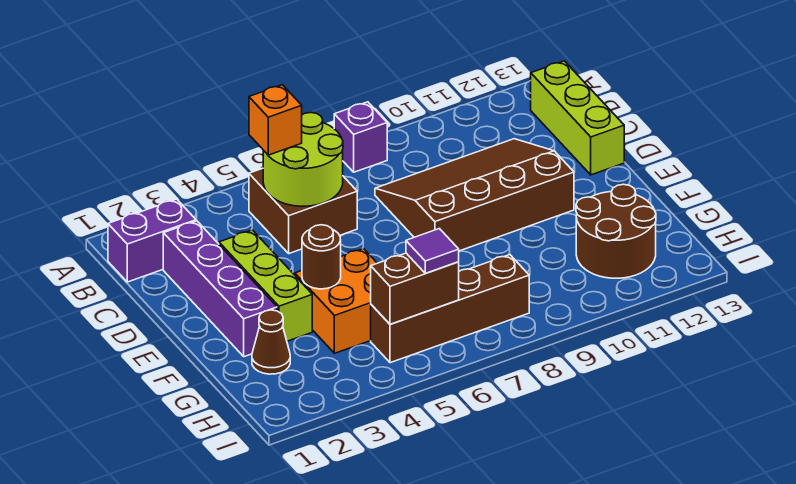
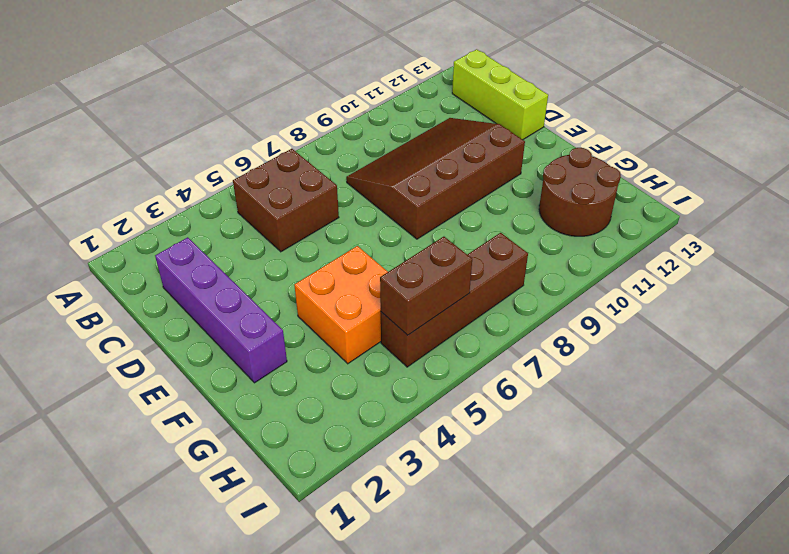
none -> purple brick A8 level 1
none -> purple brick B1:B2 level 1
none -> lime brick D3:F3 level 1

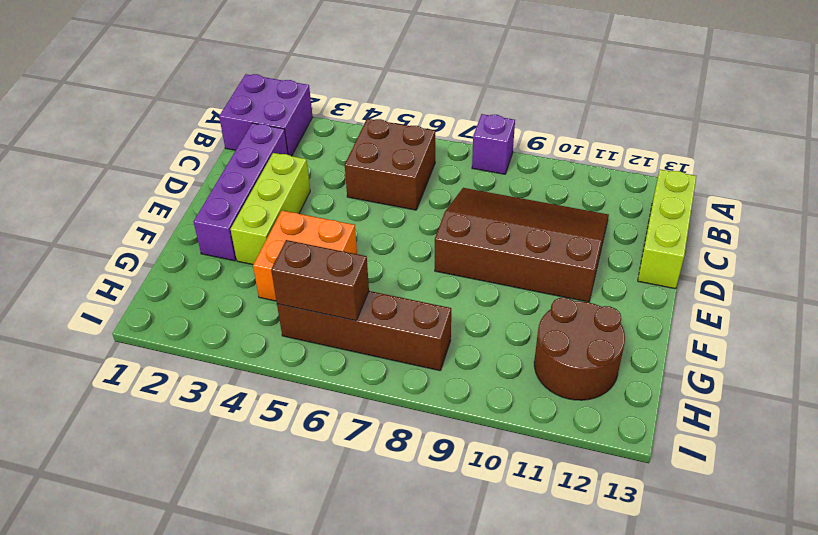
purple brick A1:B2 level 1 -> purple brick B1:B2 level 1
none -> brown cone G2 level 1
none -> lime round brick B5:C6 level 2
none -> brown round brick F4 level 2

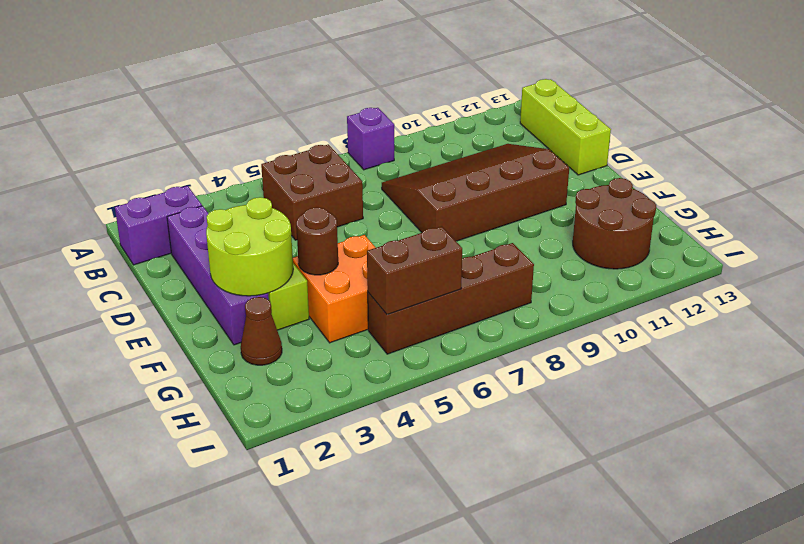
lime round brick E2:F3 level 2 -> lime round brick B5:C6 level 2
none -> orange brick B5 level 3
none -> purple tile H6 level 3

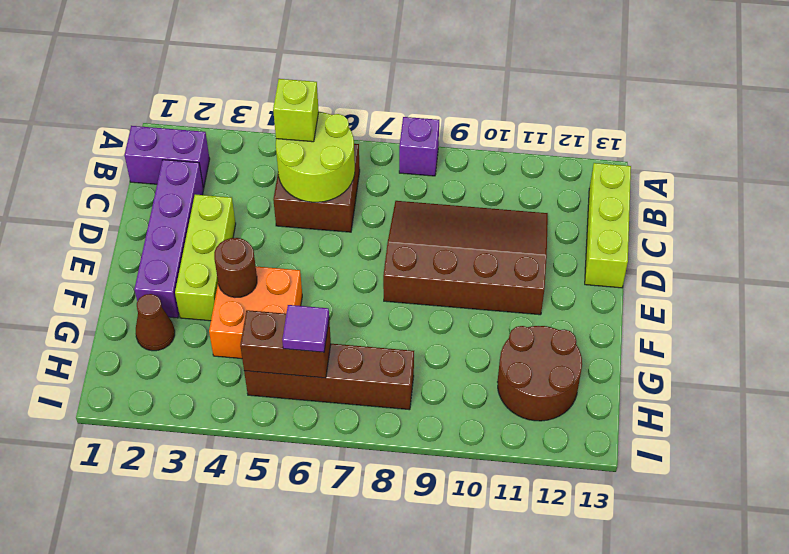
lime brick B5 level 3 -> orange brick B5 level 3

